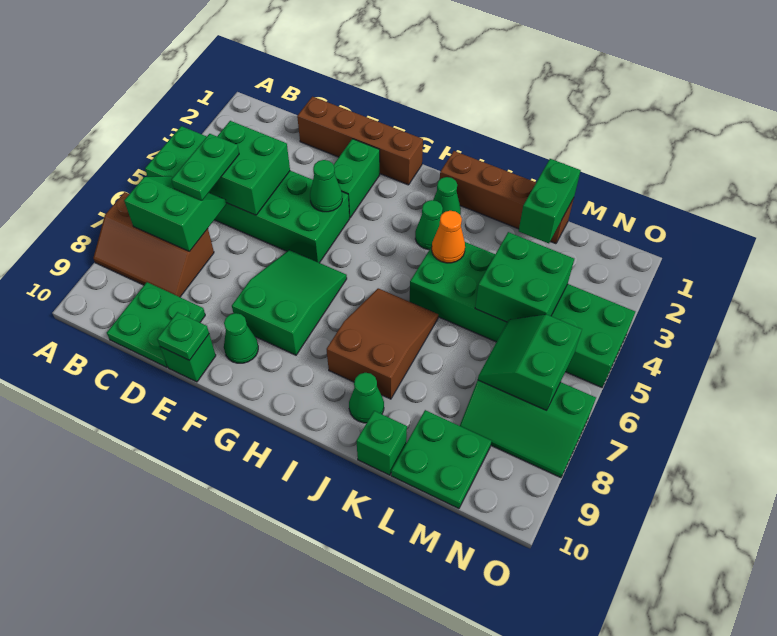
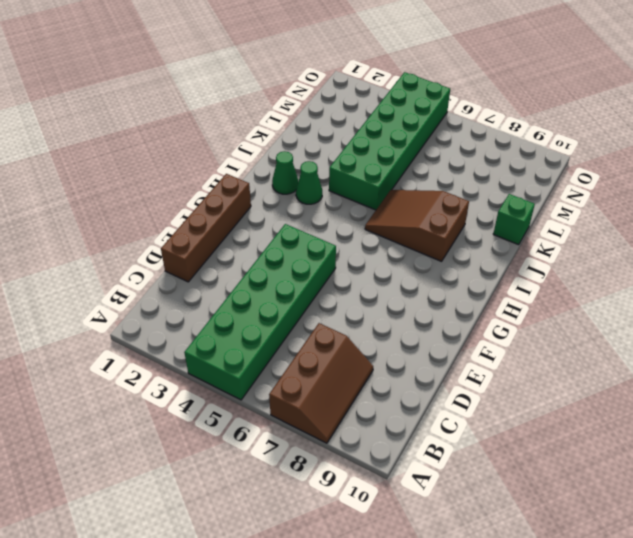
none -> green plate C9:D10 level 1
none -> green brick E10 level 1
none -> green brick F2:F3 level 1

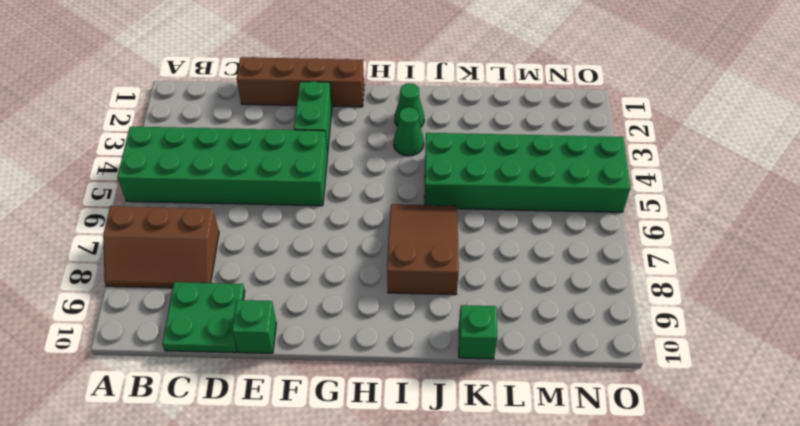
none -> green slope F6:G8 level 1 top 8
none -> green cone F9 level 1
none -> brown brick I1:L1 level 1

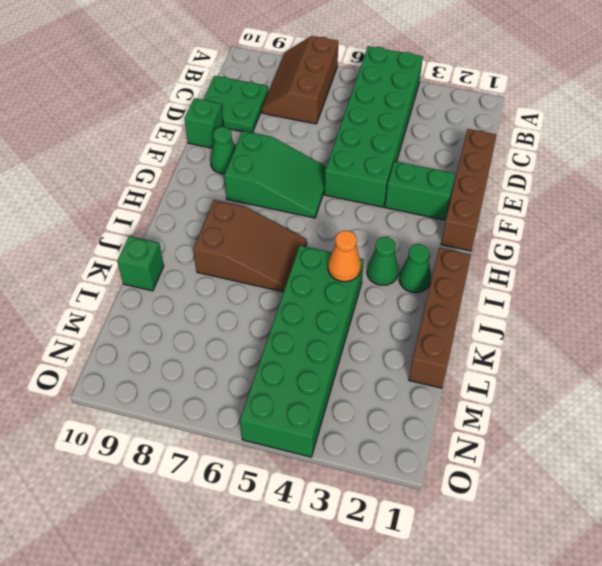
none -> green cone J9 level 1
none -> green plate L9:M10 level 1
none -> green slope M7:O8 level 1 top 7

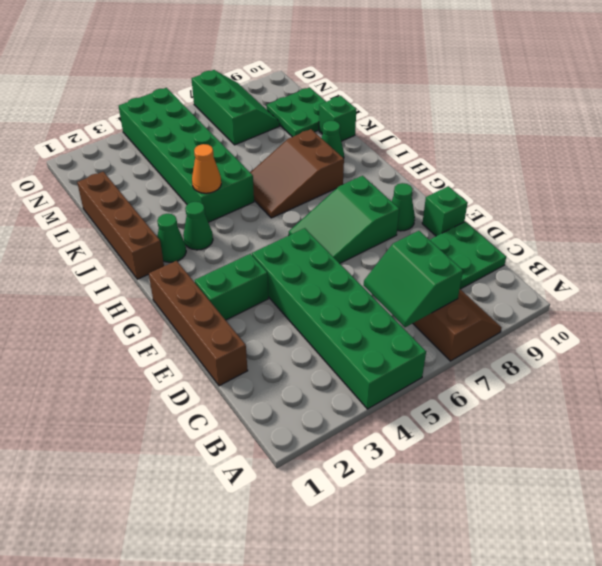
none -> green brick C4:D5 level 2
none -> green plate E10 level 2
none -> green cone F4 level 2

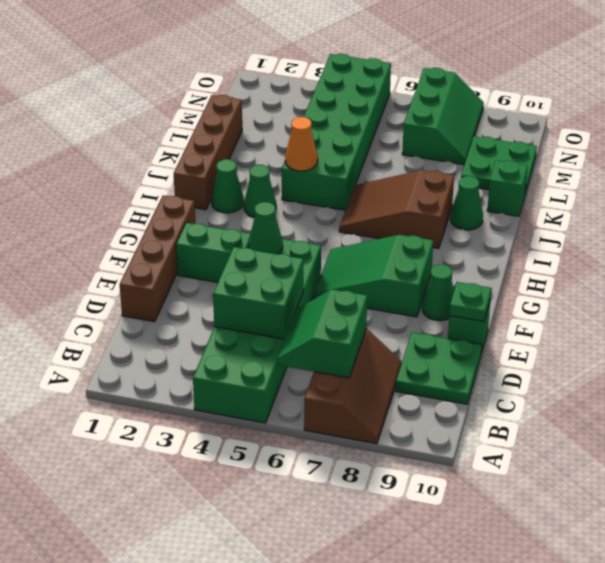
none -> green brick L1:L2 level 2
none -> green brick L4:M5 level 2
none -> green slope M6:N7 level 2 top N

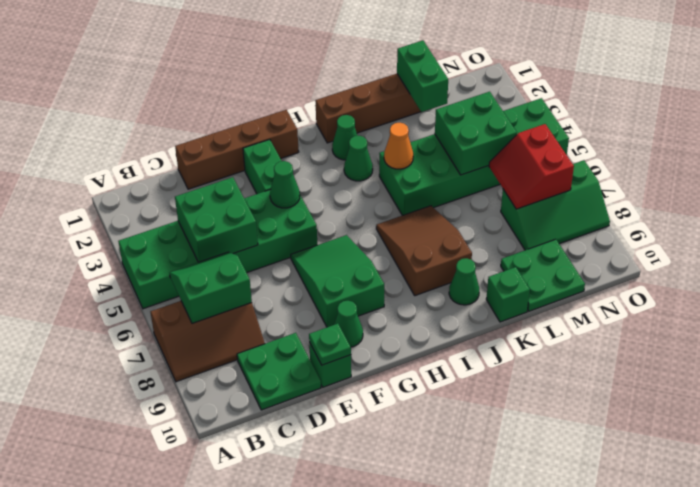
red slope M6:N7 level 2 top N -> green slope M6:N7 level 2 top N
none -> green plate C5:C6 level 3

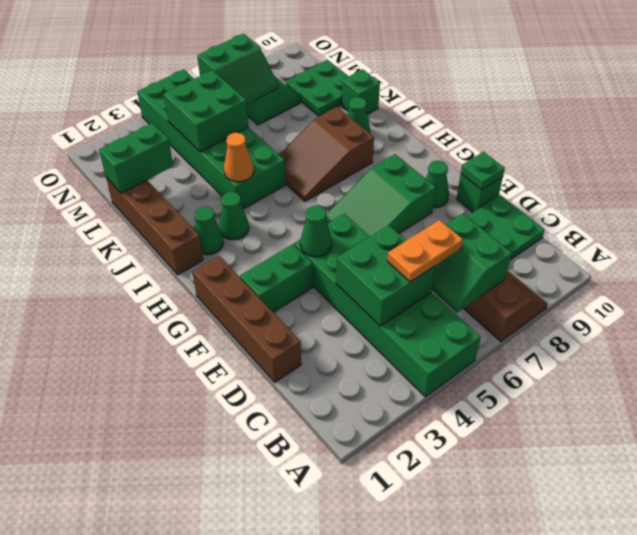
orange plate C5:C6 level 3 -> green plate C5:C6 level 3

